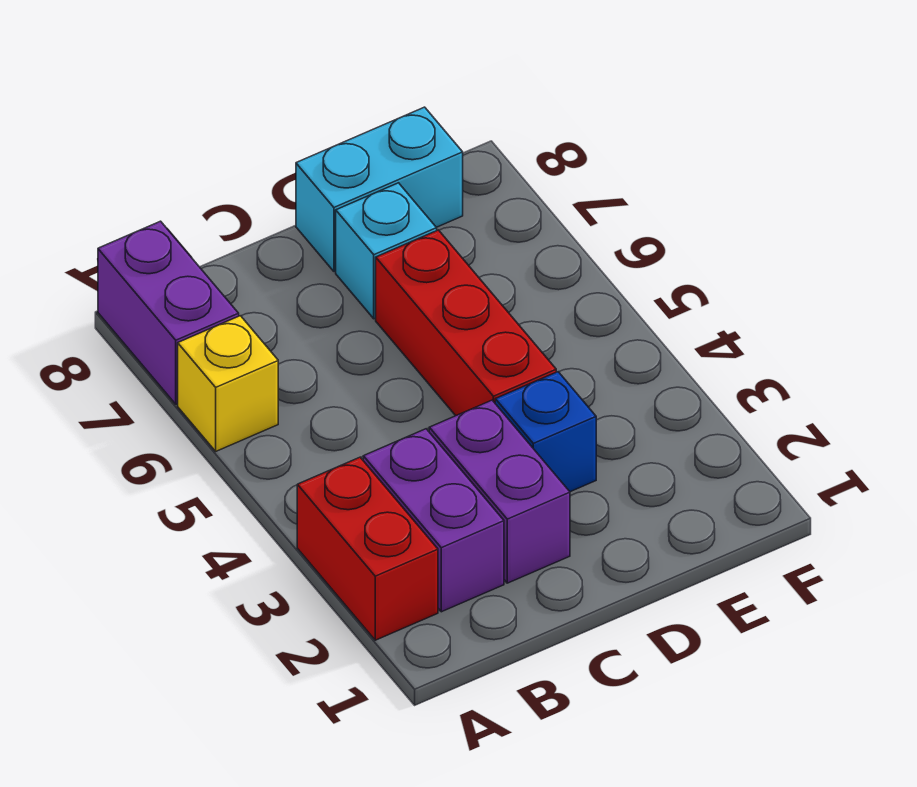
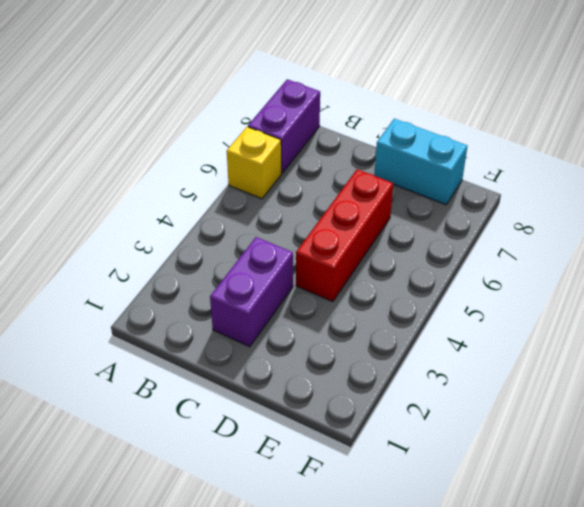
none -> red brick A2:A3 level 1
none -> purple brick B2:B3 level 1

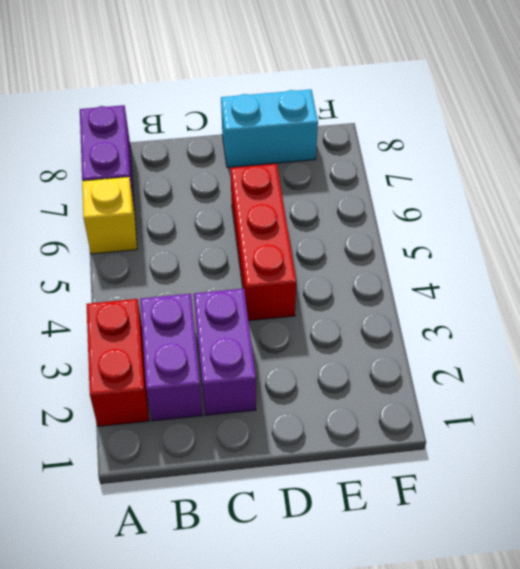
none -> blue brick D3 level 1
none -> cyan brick D7 level 1

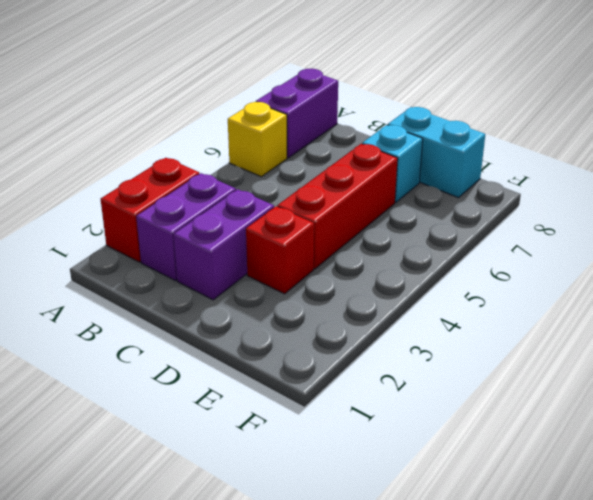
red brick D3 level 1 -> blue brick D3 level 1

